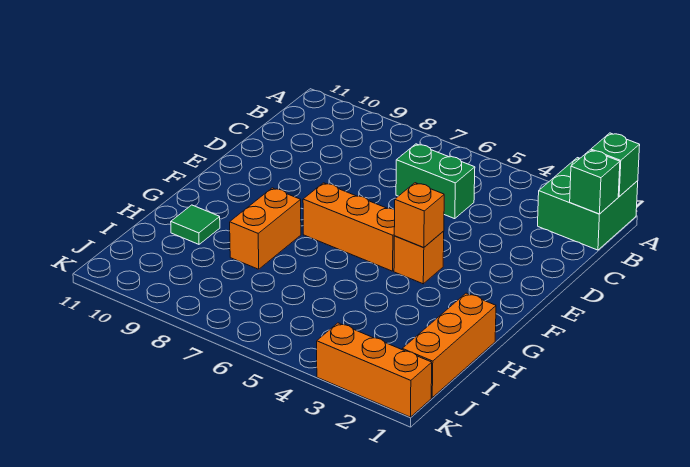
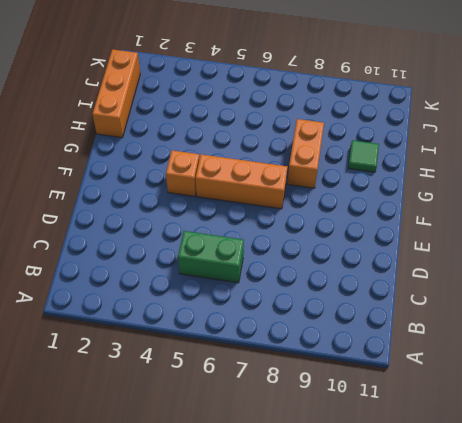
none -> green brick A1:B2 level 1
none -> orange brick K1:K3 level 1

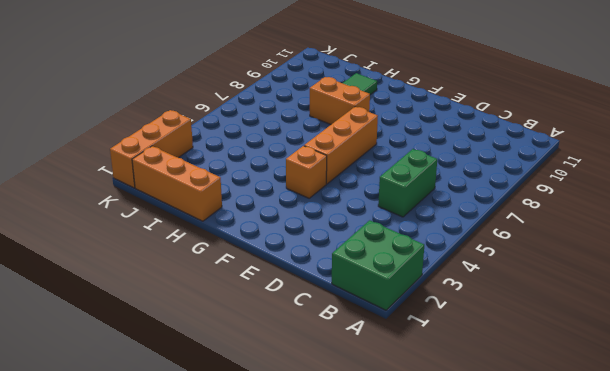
none -> green brick A1 level 2
none -> green brick B1 level 2

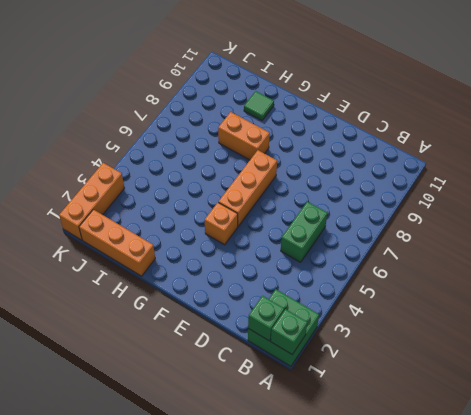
none -> orange brick F4 level 2

